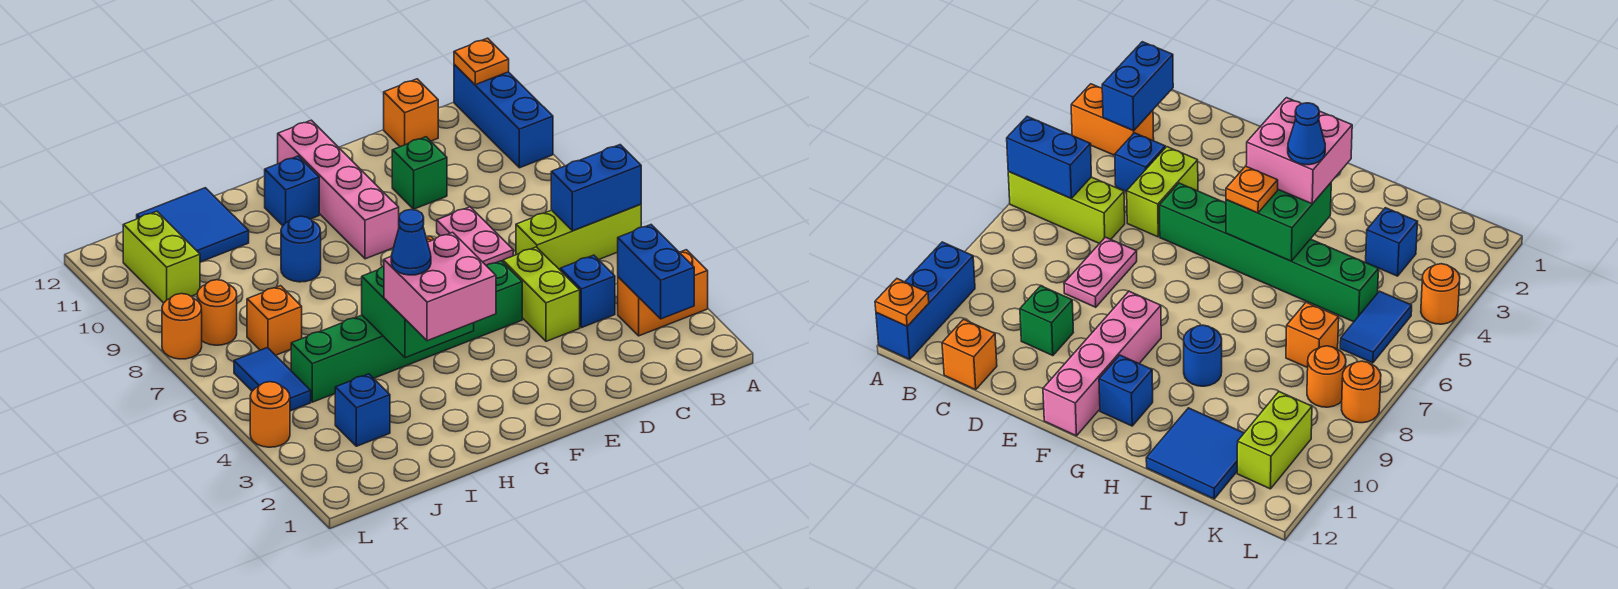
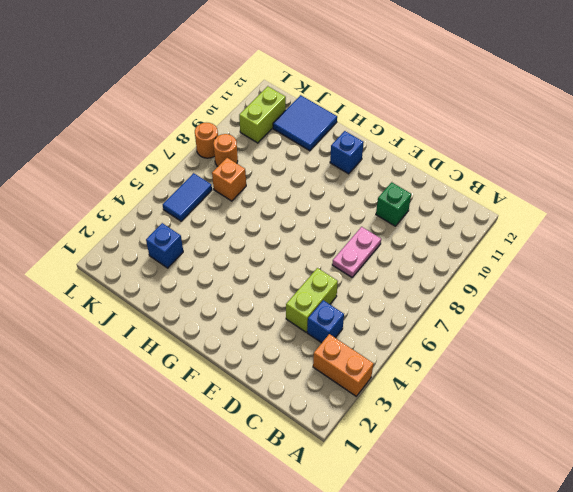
none -> lime brick A6:C6 level 1
none -> blue brick A10:A12 level 1
none -> orange brick C12 level 1

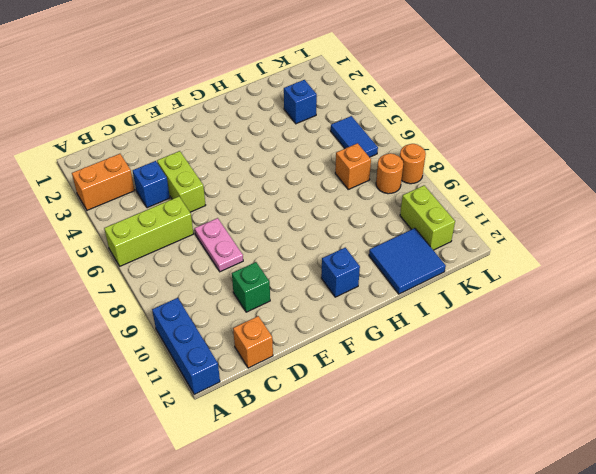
none -> green brick E5:J5 level 1
none -> pink brick F9:F12 level 1
none -> blue round brick H9 level 1

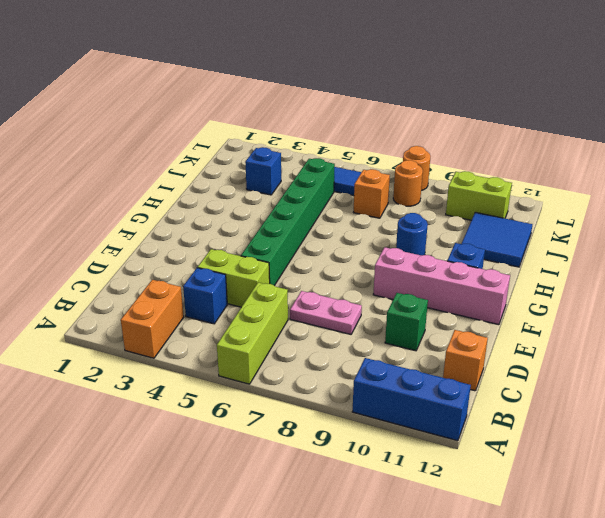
none -> orange round brick L4 level 1
none -> blue brick A6:B6 level 2
none -> orange plate A12 level 2

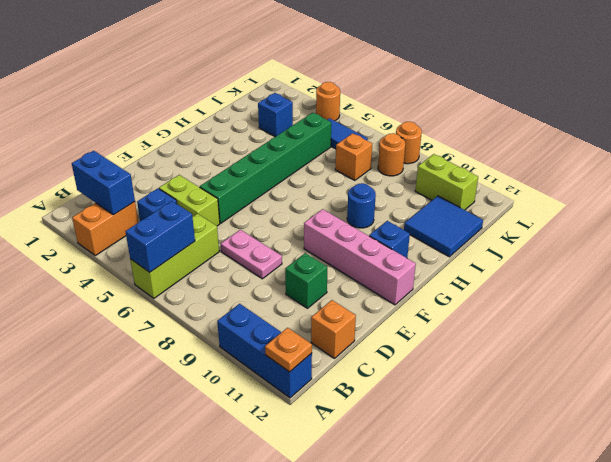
none -> green brick G4:H5 level 2
none -> pink brick G3:H4 level 3
none -> orange plate G5 level 3

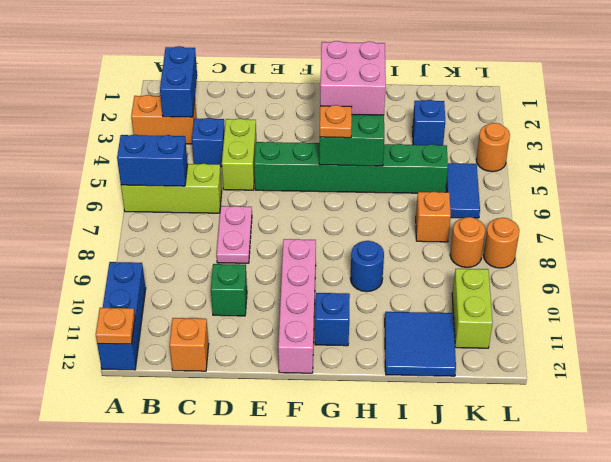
none -> blue cone H4 level 4

